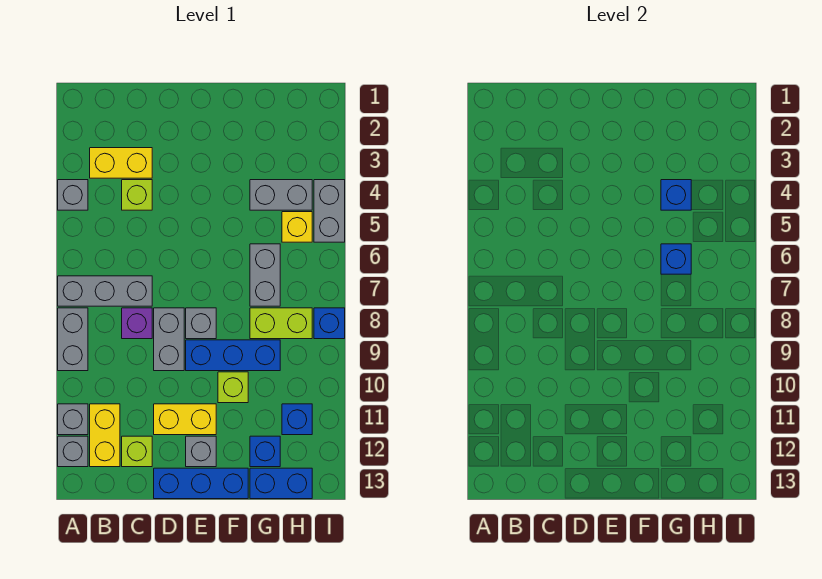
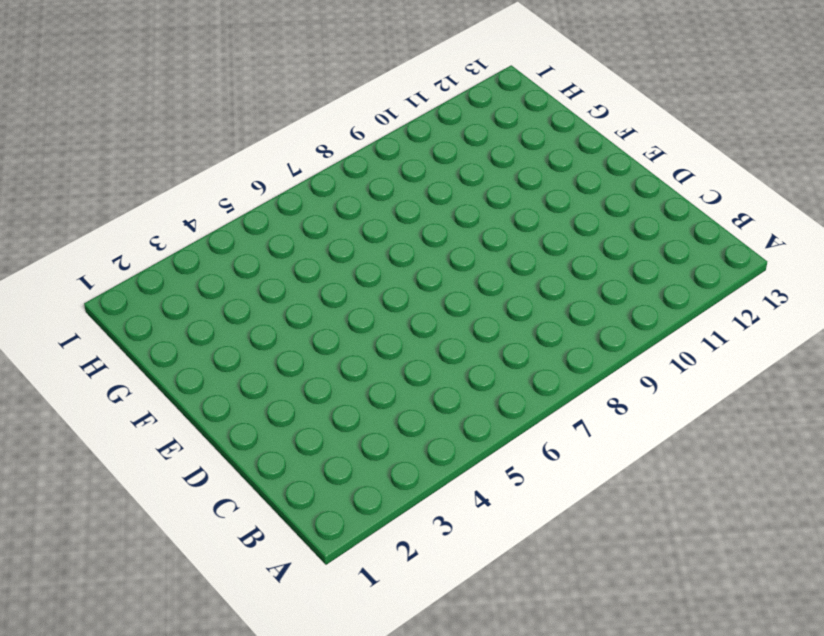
none -> grey brick A4 level 1
none -> grey brick A7:C7 level 1
none -> grey brick A8:A9 level 1

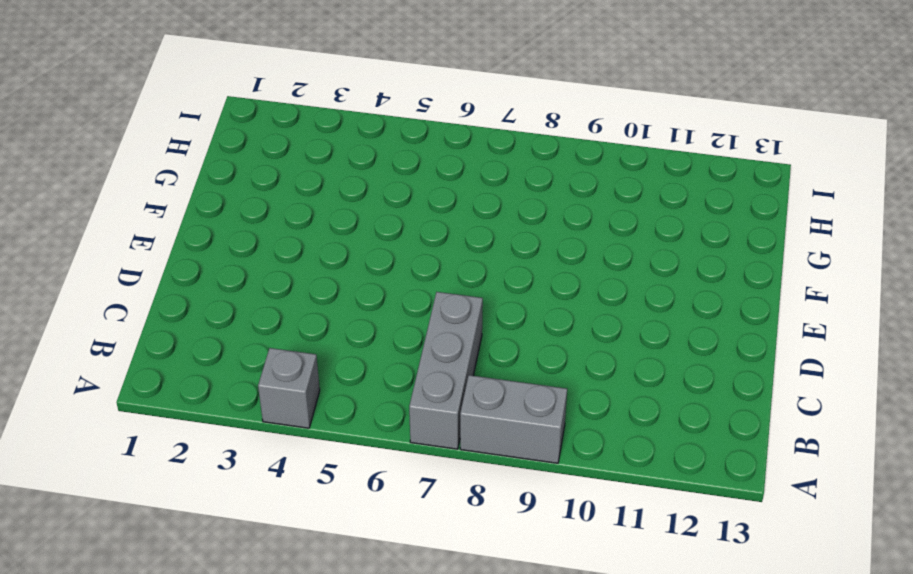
none -> grey brick A11 level 1
none -> grey brick A12 level 1
none -> yellow brick B3:C3 level 1

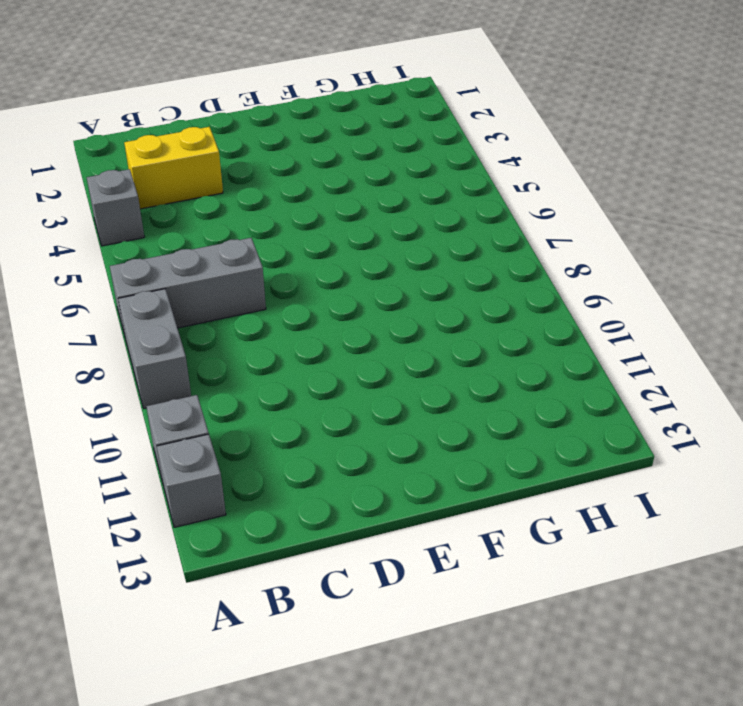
none -> yellow brick B11:B12 level 1
none -> lime brick C4 level 1
none -> purple brick C8 level 1

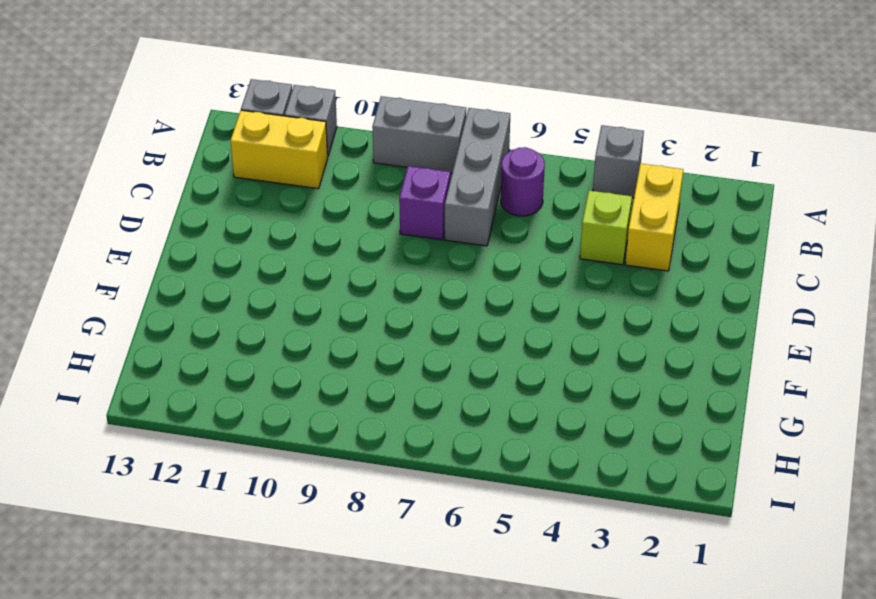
purple round brick B6 level 1 -> none
none -> lime brick C12 level 1
none -> grey brick D8:D9 level 1
none -> yellow brick D11:E11 level 1

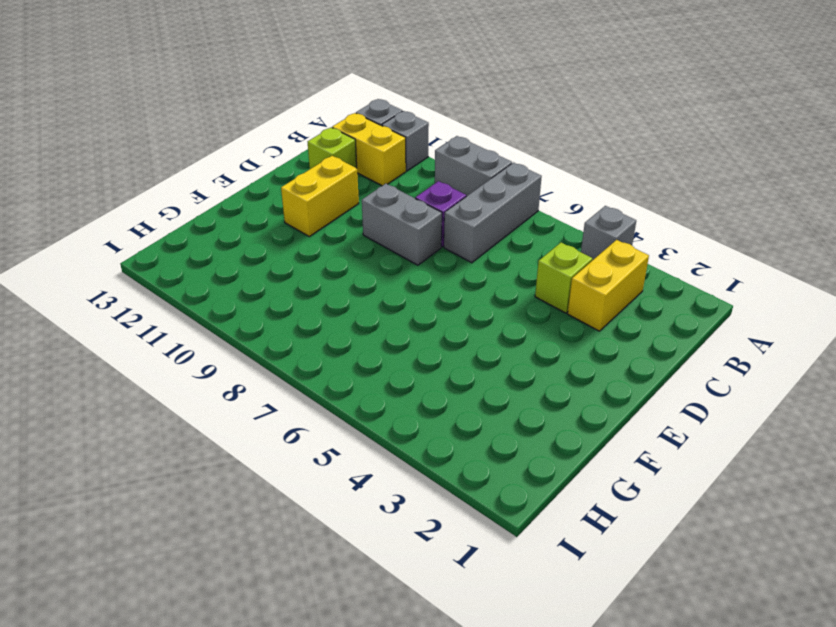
none -> blue brick D13:F13 level 1
none -> grey brick E8 level 1
none -> blue brick E9:G9 level 1

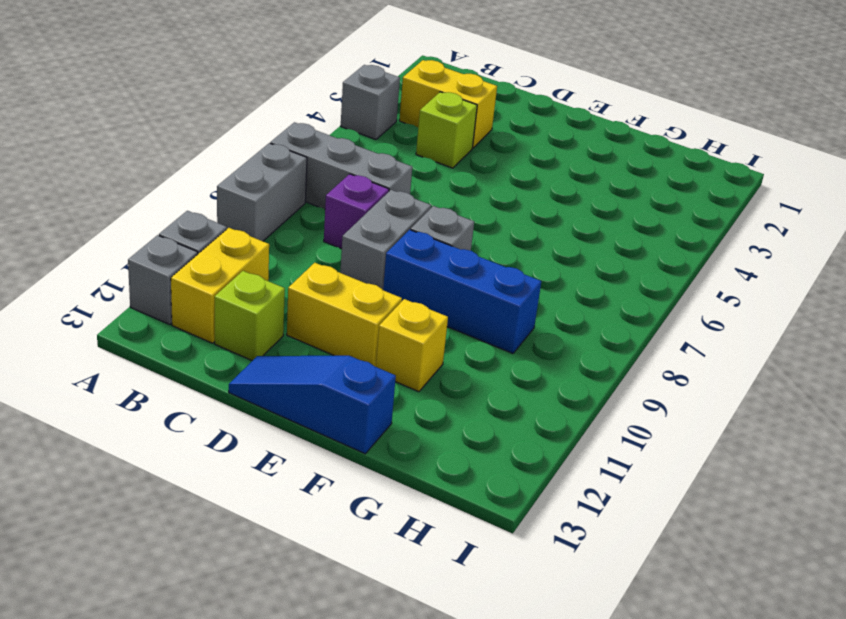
blue slope D13:F13 level 1 top F -> blue brick D13:F13 level 1
yellow brick F11 level 1 -> yellow brick H5 level 1
none -> grey brick E12 level 1
none -> lime brick F10 level 1
none -> grey brick G4:H4 level 1

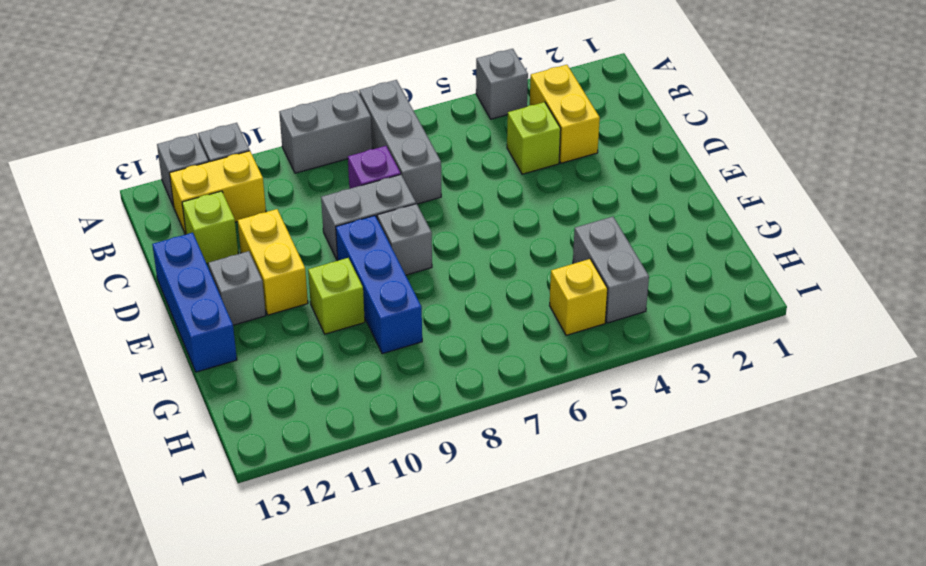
none -> grey brick G6:G7 level 1
none -> lime brick G8:H8 level 1
none -> blue brick G12 level 1

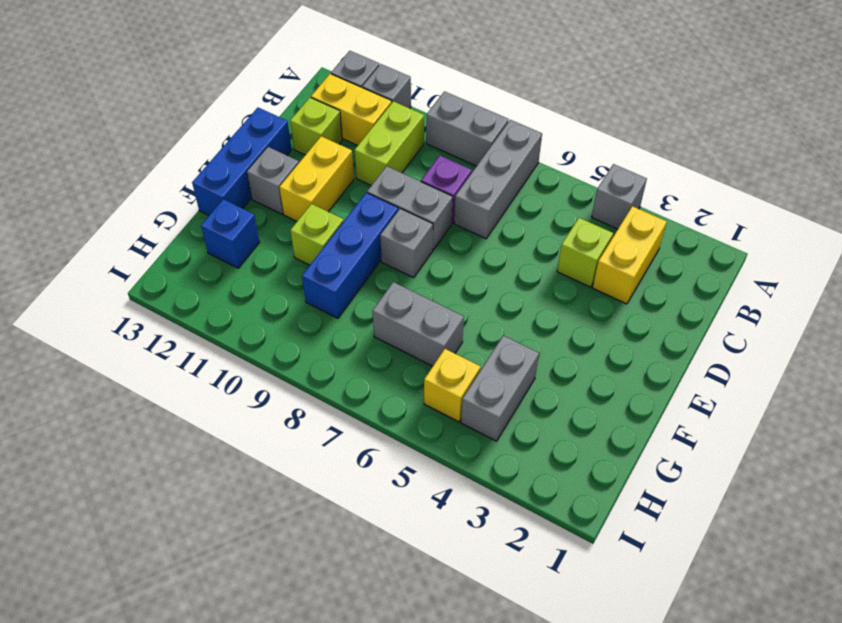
lime brick B10:C10 level 1 -> lime brick G8:H8 level 1
none -> blue brick G13:H13 level 1
none -> blue brick H11 level 1
none -> grey brick I4:I5 level 1

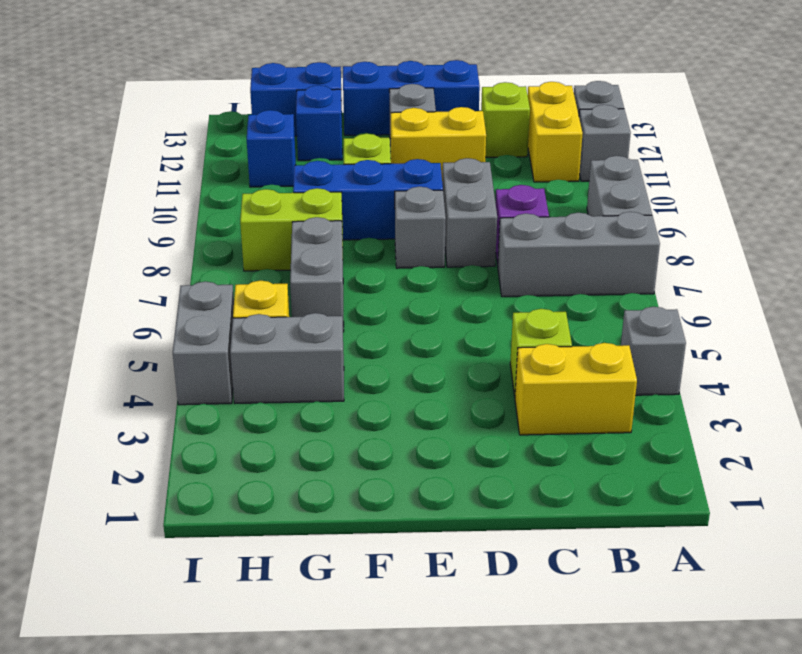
none -> blue brick I8 level 1
none -> blue brick G4 level 2
none -> blue brick G6 level 2

